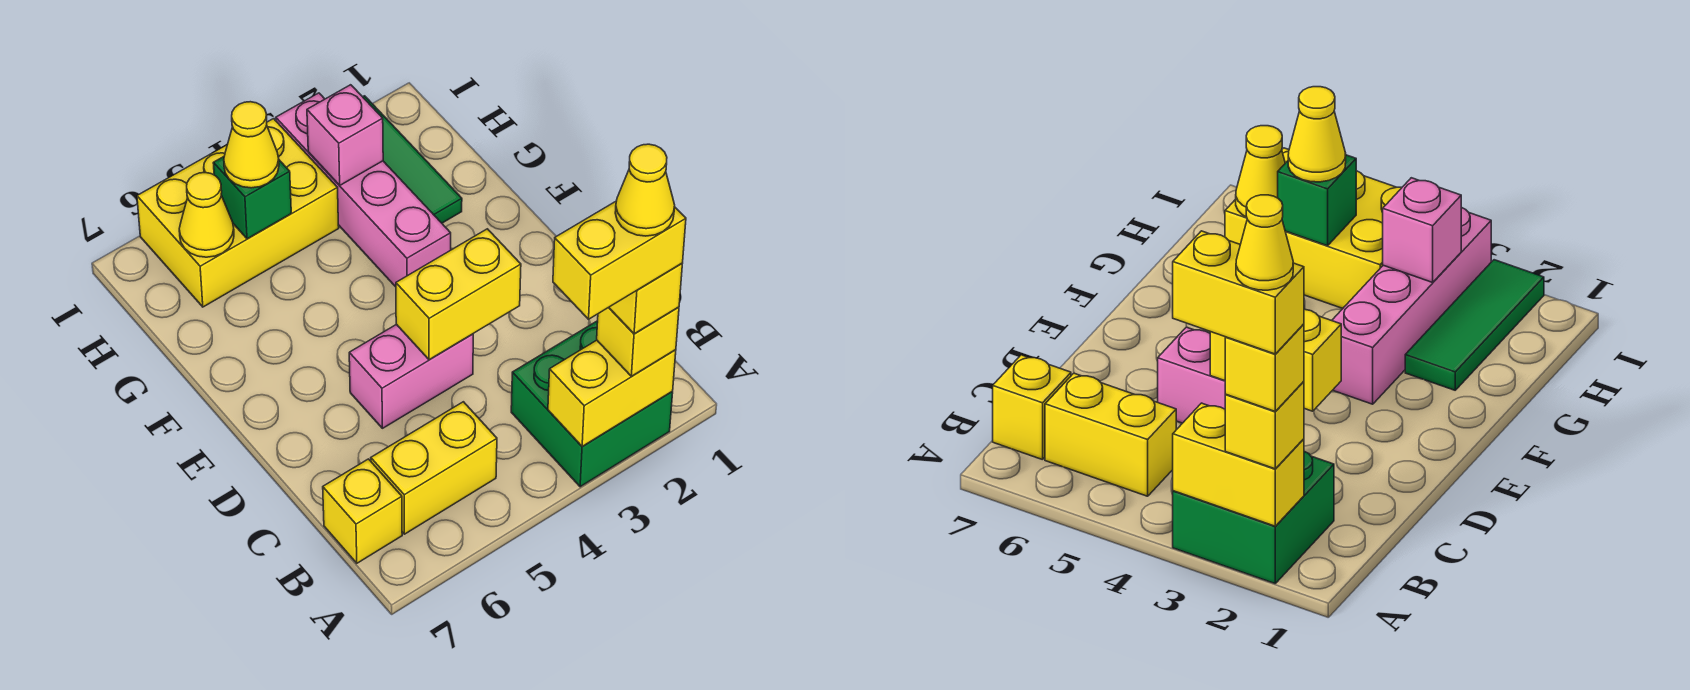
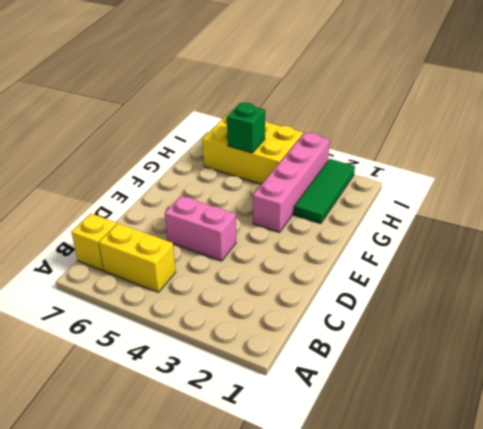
none -> green brick A2:B3 level 1
none -> yellow brick A2:A3 level 2
none -> yellow brick D3:D4 level 2

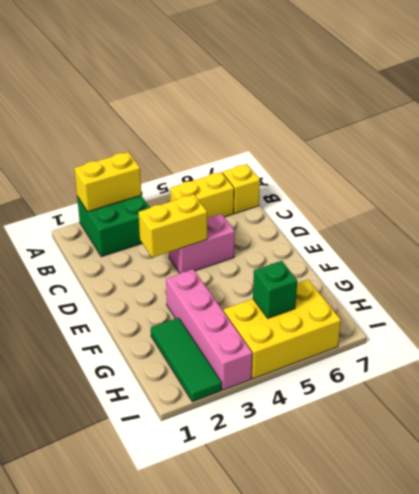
none -> pink brick H3 level 2
none -> yellow cone H6 level 2
none -> yellow brick A2 level 3

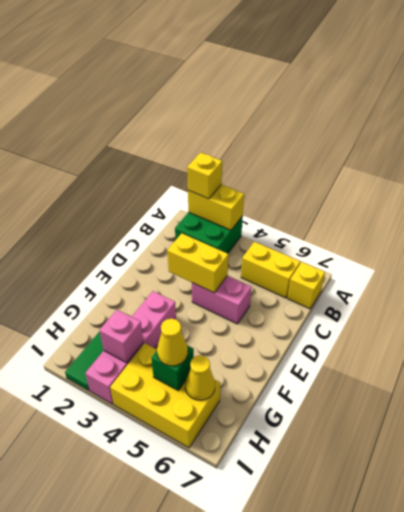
none -> yellow brick A2 level 4
none -> yellow brick A2:A3 level 5
none -> yellow cone A2 level 6

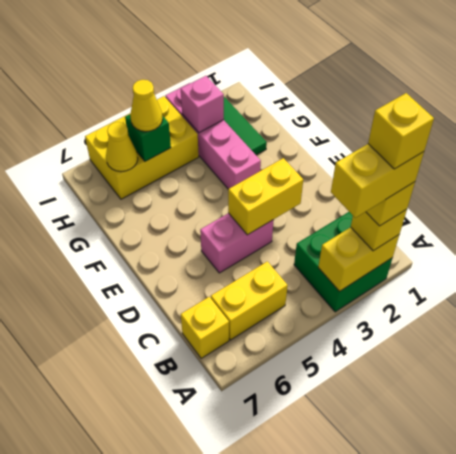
yellow brick A2 level 6 -> yellow cone A2 level 6

